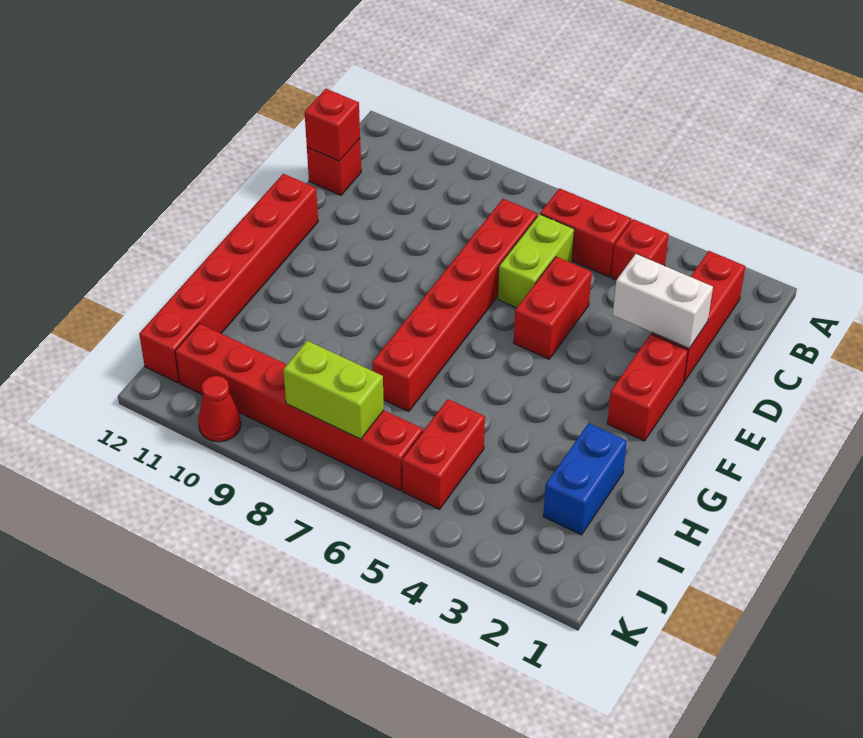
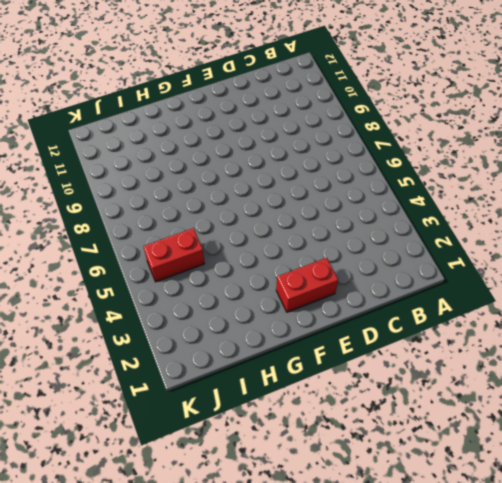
none -> red brick B2:D2 level 1
none -> red brick B4 level 1
none -> red brick B5:B6 level 1

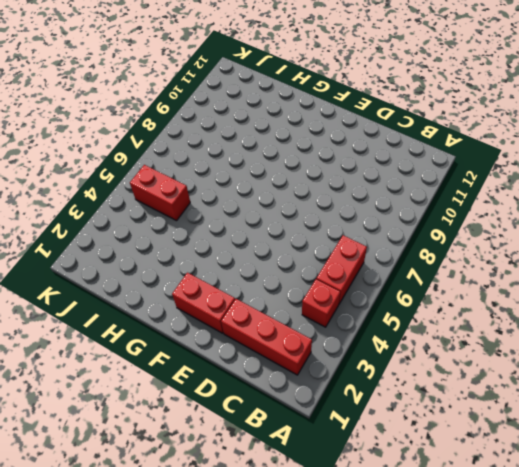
none -> lime brick C6:D6 level 1
none -> red brick C7:H7 level 1
none -> red brick C12 level 1

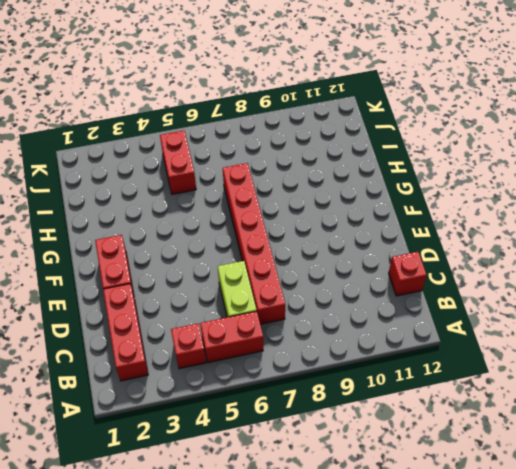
none -> red brick D5:E5 level 1
none -> red brick E12:J12 level 1
none -> blue brick H2:I2 level 1

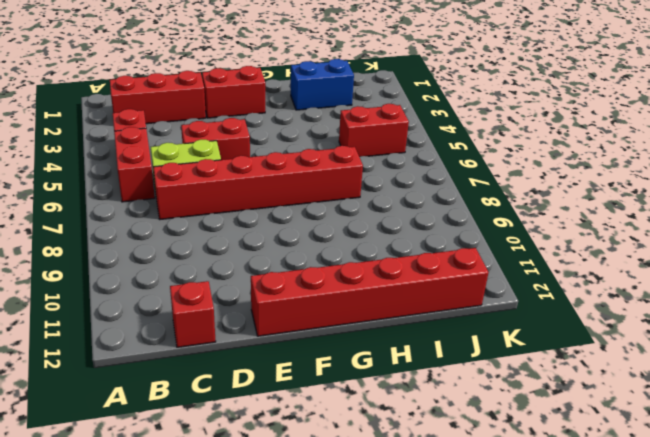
none -> red brick J6:J11 level 1
none -> red cone K10 level 1
none -> red brick C12 level 2

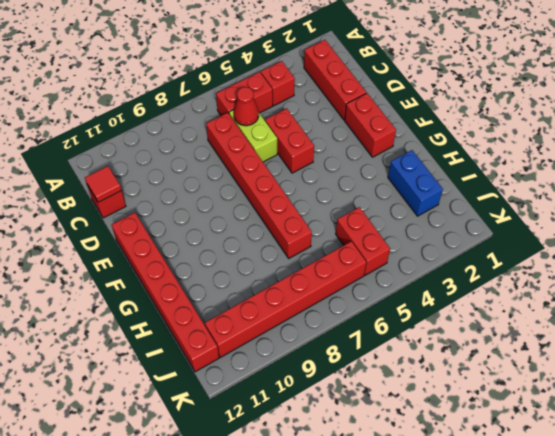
red cone C6 level 2 -> red cone K10 level 1
red tile C12 level 2 -> red brick C12 level 2
none -> white brick D2:D3 level 2
none -> lime brick J7:J8 level 2

